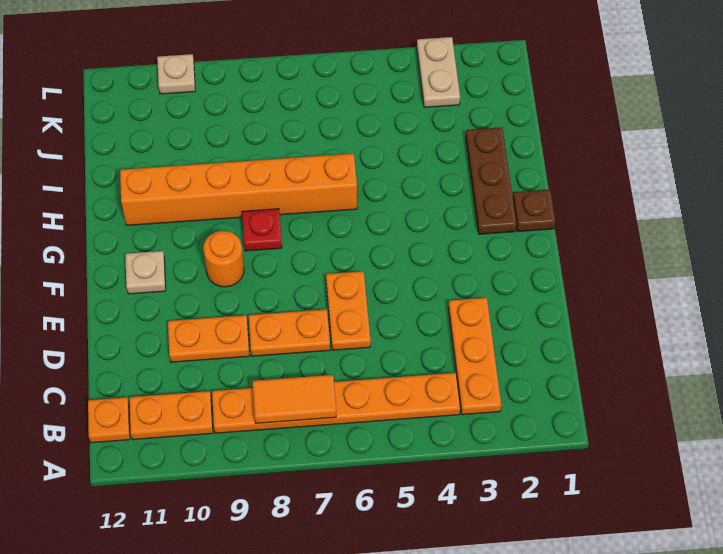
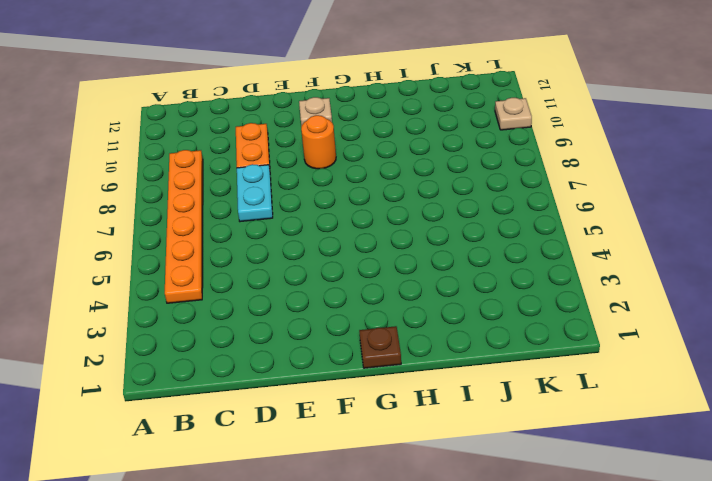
cyan plate D7:D8 level 1 -> orange plate D7:D8 level 1
none -> orange plate B3:D3 level 1
none -> orange plate B10:B11 level 1
none -> orange plate B12 level 1

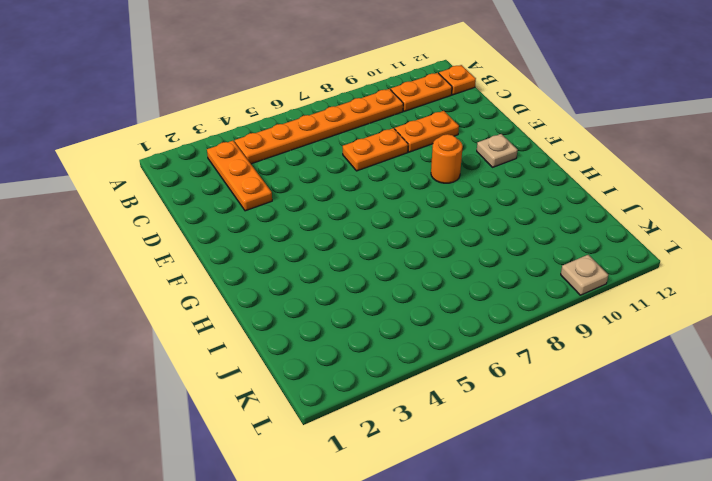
none -> orange plate D6:E6 level 1
none -> brown plate G1 level 1
none -> brown plate G2:I2 level 1

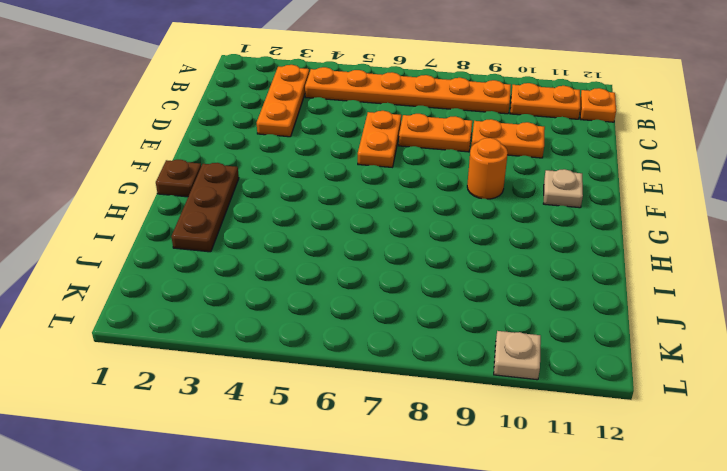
none -> red plate G8 level 1
none -> orange brick H6:H11 level 1
none -> tan plate K3:L3 level 1

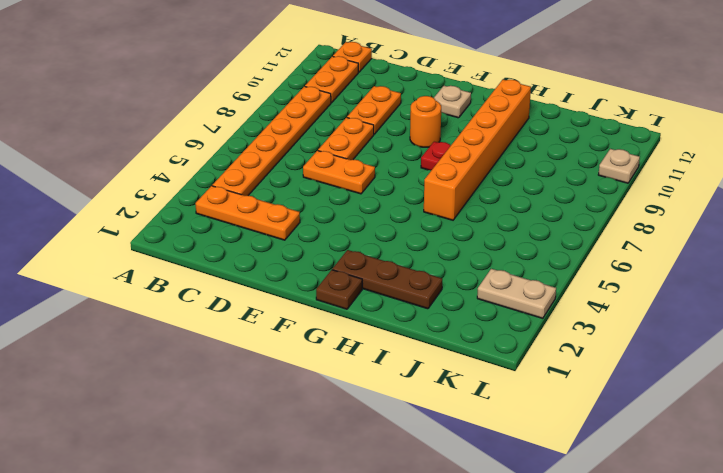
none -> orange tile B7:B8 level 2

